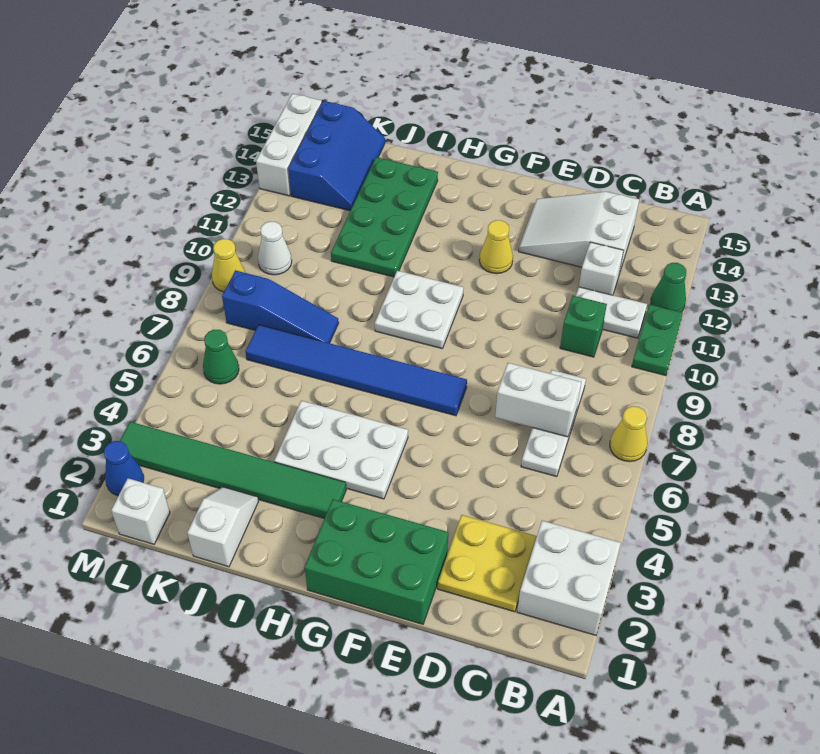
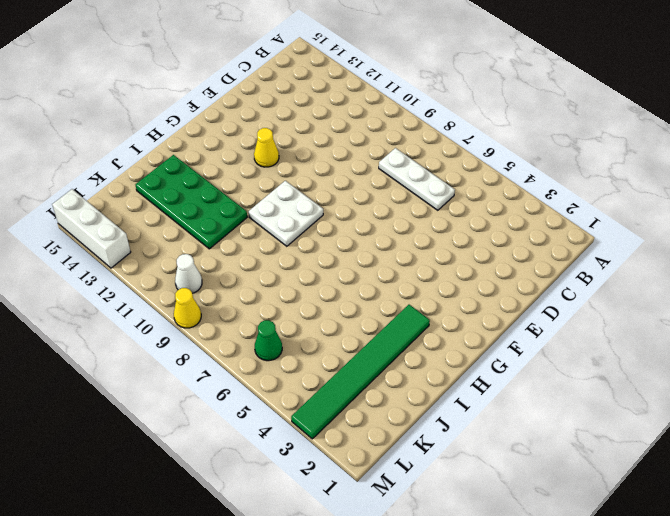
none -> white brick A2:B3 level 1
none -> yellow cone A7 level 1
none -> green plate A10:A11 level 1

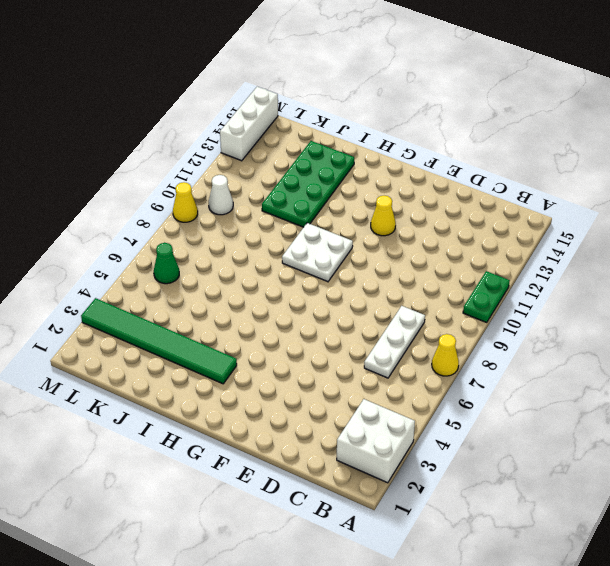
none -> green cone A12 level 1
none -> white plate B11:C11 level 1
none -> yellow plate C2:D3 level 1

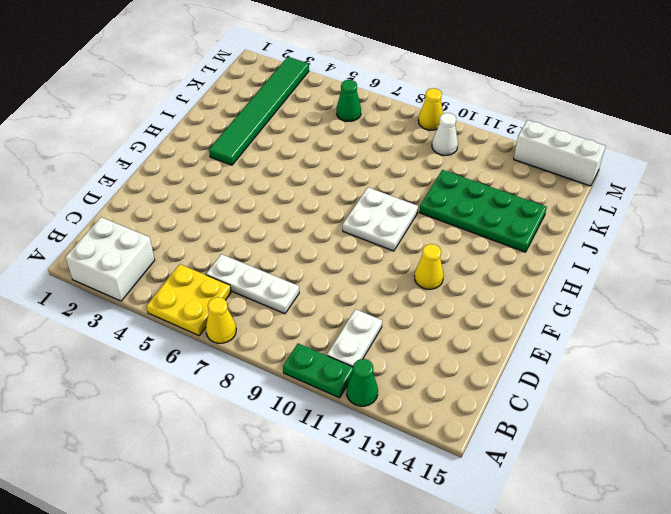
yellow plate A5:B6 level 1 -> yellow plate C2:D3 level 1
none -> green brick C10 level 1
none -> white brick C12 level 1
none -> white slope C13:E14 level 1 top C

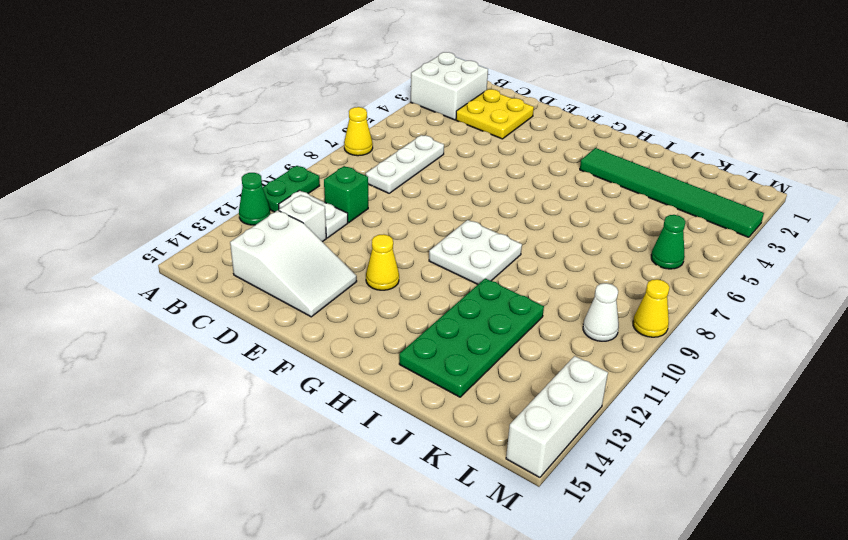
none -> green brick E1:G2 level 1
none -> blue tile F7:K7 level 1
none -> white plate G4:I5 level 1

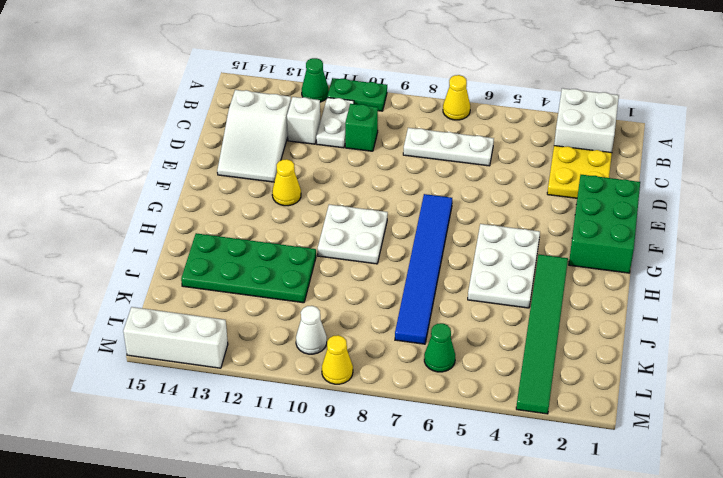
none -> white slope J1:J2 level 1 top 1
none -> blue slope J8:L8 level 1 top L
none -> blue slope K13:L15 level 1 top L

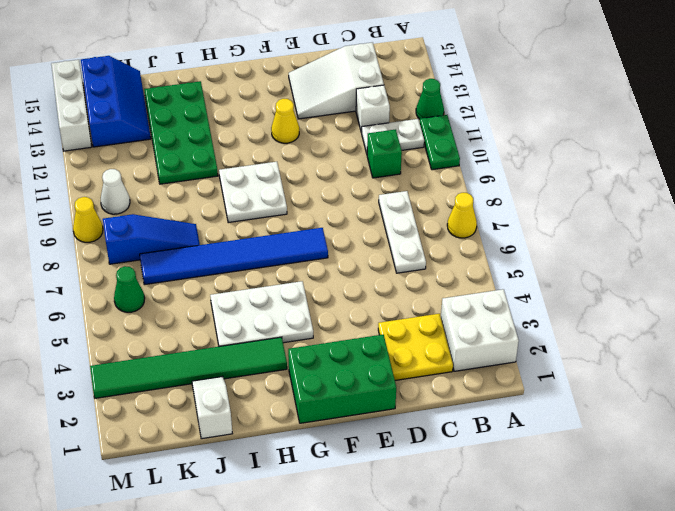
none -> white brick L1 level 1
none -> blue cone M2 level 1
none -> white brick C7:D7 level 2

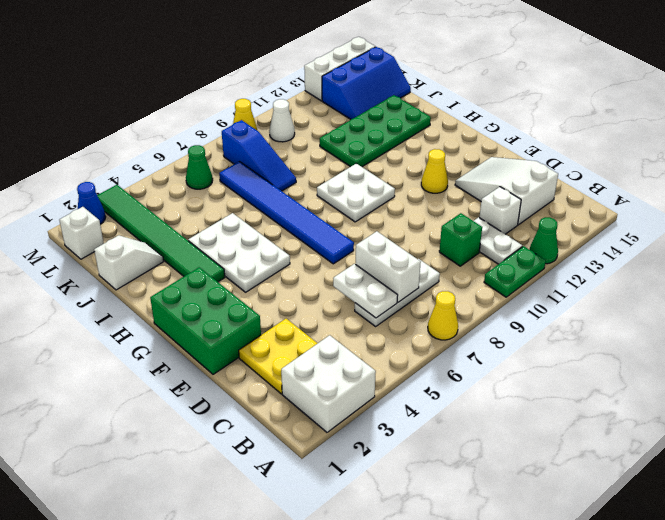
white plate C6:D6 level 2 -> none

